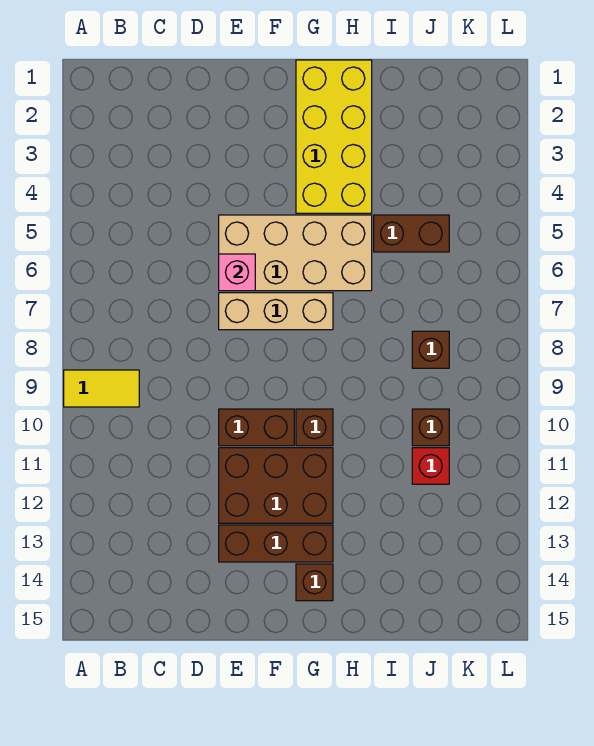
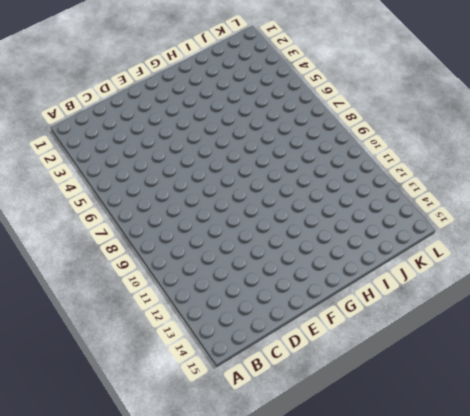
none -> yellow tile A9:B9 level 1
none -> tan brick E5:H6 level 1
none -> tan brick E7:G7 level 1

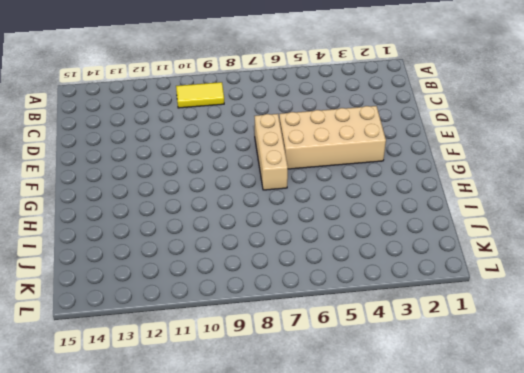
yellow tile B9:B10 level 1 -> yellow tile A9:B9 level 1
tan brick E3:F6 level 1 -> tan brick E5:H6 level 1
none -> brown brick E10:F10 level 1
none -> brown brick E11:G12 level 1
none -> brown brick E13:G13 level 1

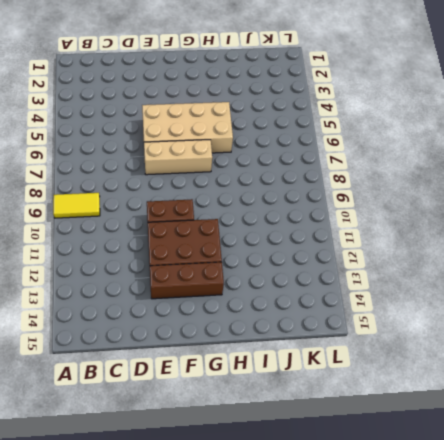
none -> yellow brick G1:H4 level 1
none -> brown brick G10 level 1
none -> brown brick G14 level 1

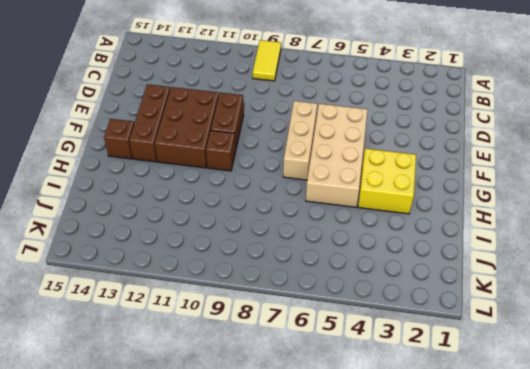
yellow brick G3:H4 level 1 -> yellow brick G1:H4 level 1
none -> brown brick I5:J5 level 1
none -> brown brick J8 level 1
none -> brown brick J10 level 1

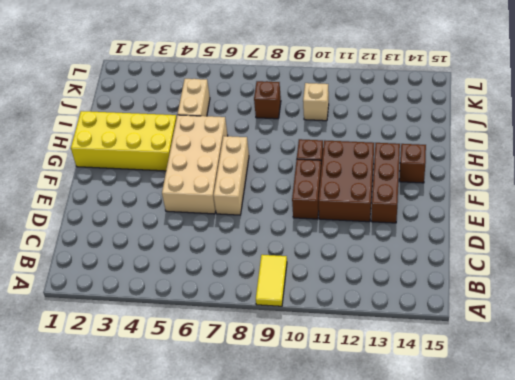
tan brick I5:J5 level 1 -> brown brick I5:J5 level 1
tan brick J10 level 1 -> brown brick J10 level 1
none -> red brick J11 level 1
none -> pink brick E6 level 2

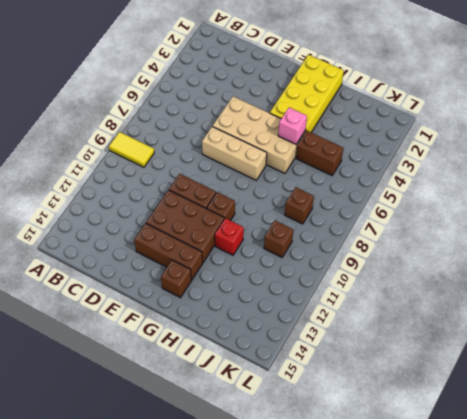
pink brick H5 level 2 -> pink brick E6 level 2
red brick H11 level 1 -> red brick J11 level 1

